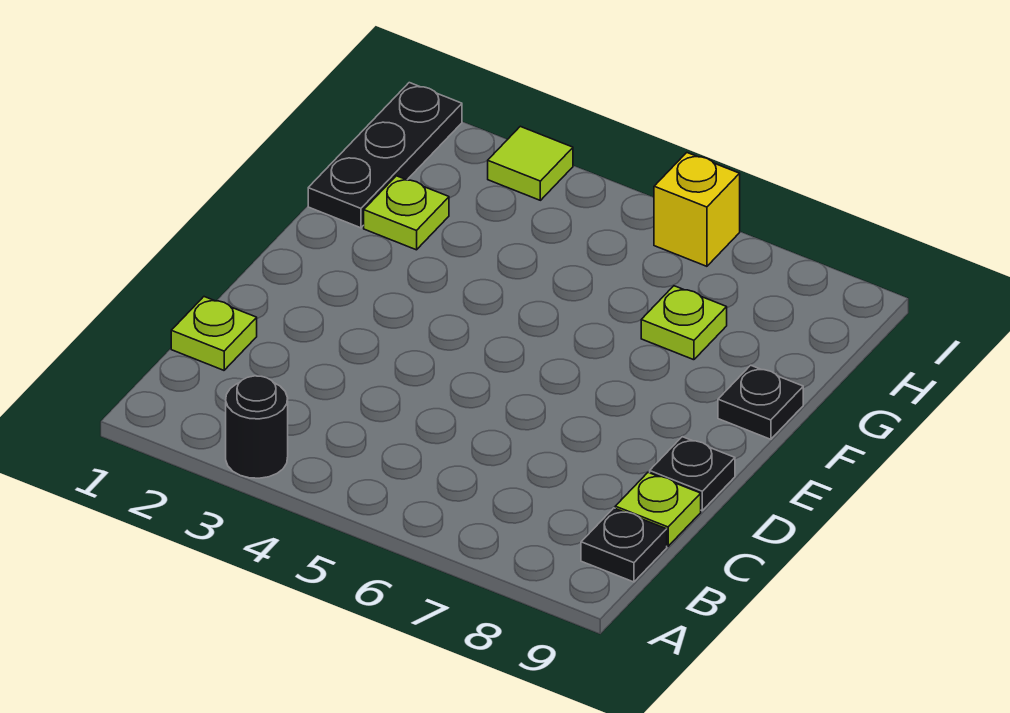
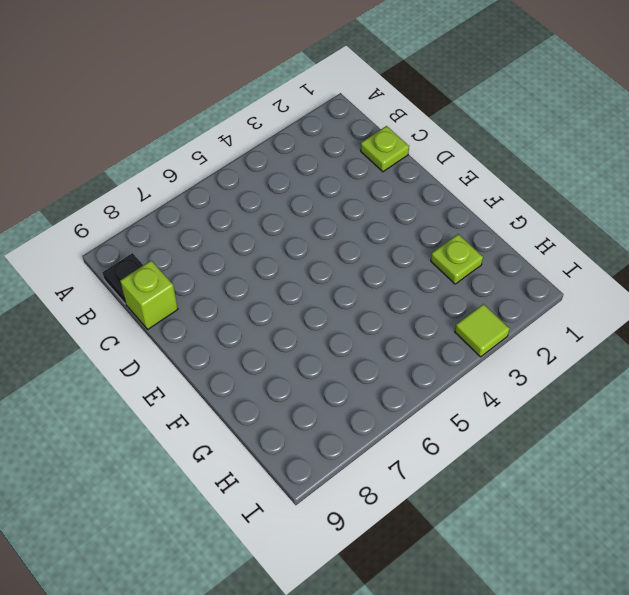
lime brick C9 level 1 -> lime plate C9 level 1
none -> black round brick A3 level 1
none -> black plate D9 level 1

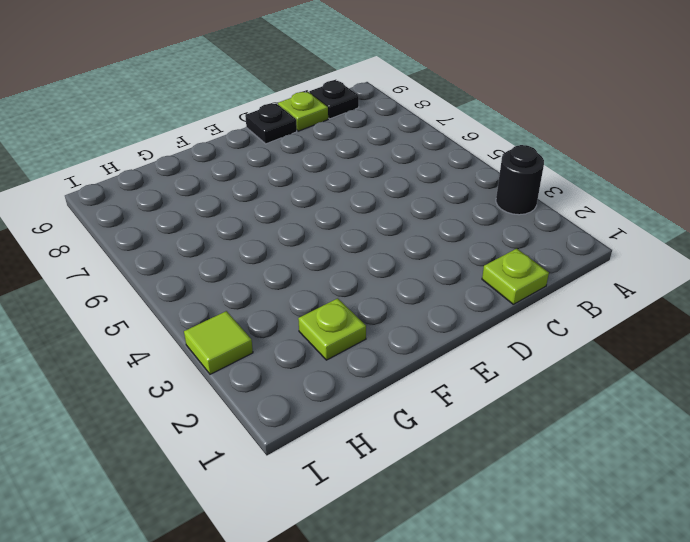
none -> black plate F9 level 1
none -> black plate G1:I1 level 1

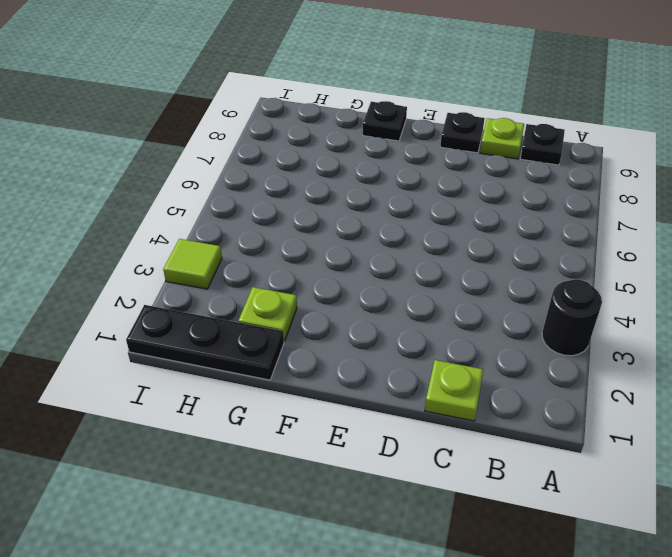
none -> lime plate G7 level 1
none -> yellow brick I6 level 1

